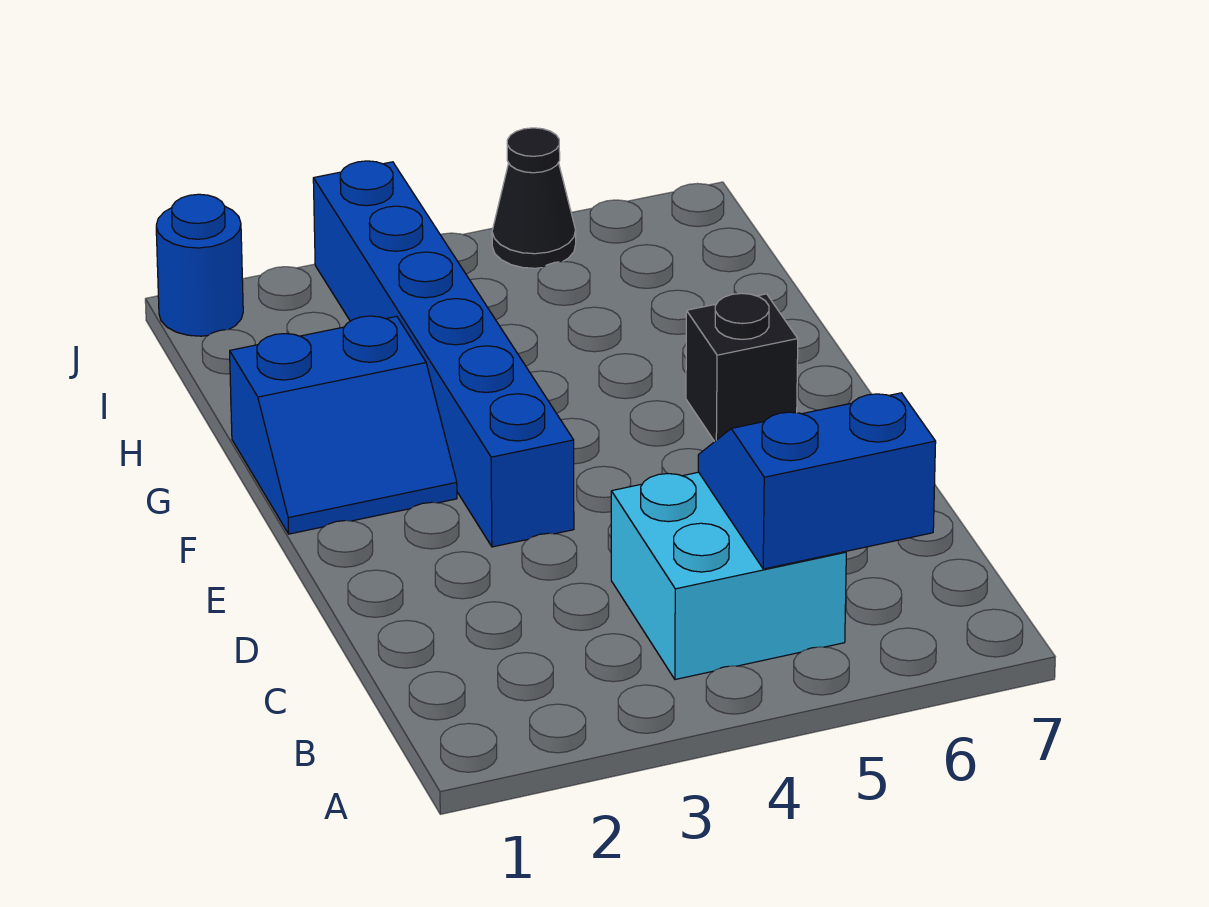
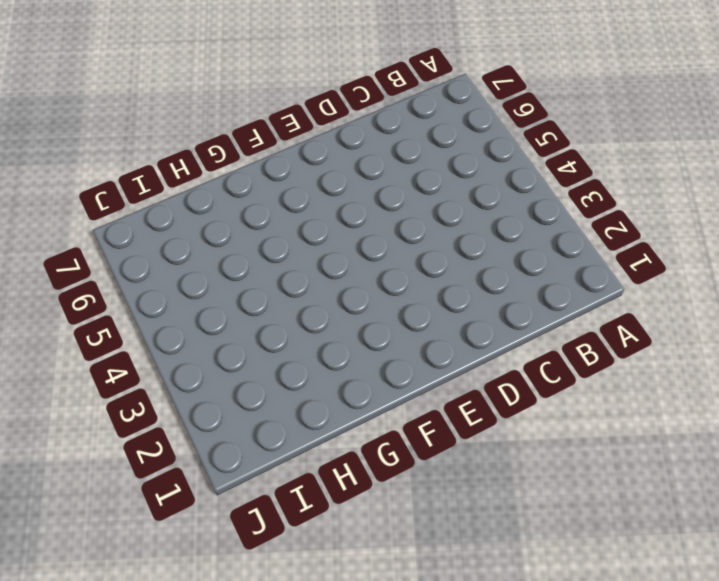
none -> cyan brick B4:C5 level 1
none -> blue brick E3:J3 level 1

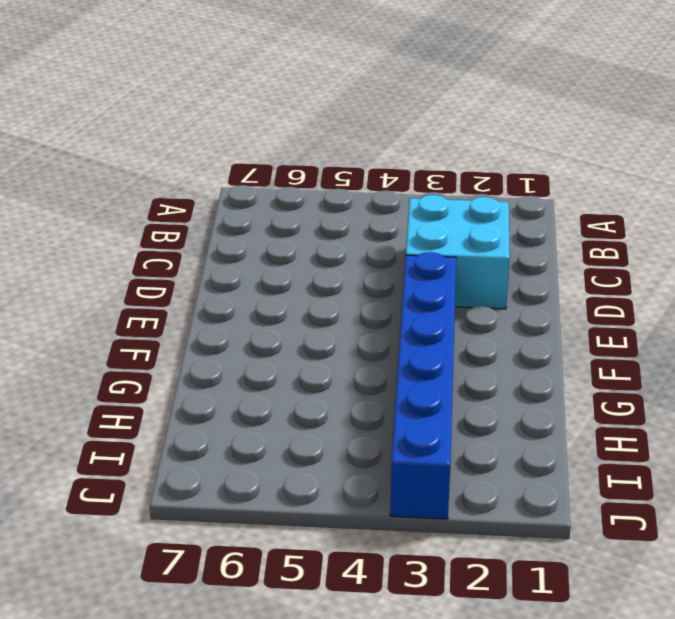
cyan brick C2:D3 level 1 -> cyan brick B4:C5 level 1
none -> blue slope F1:G2 level 1 top G
none -> black brick F6 level 1

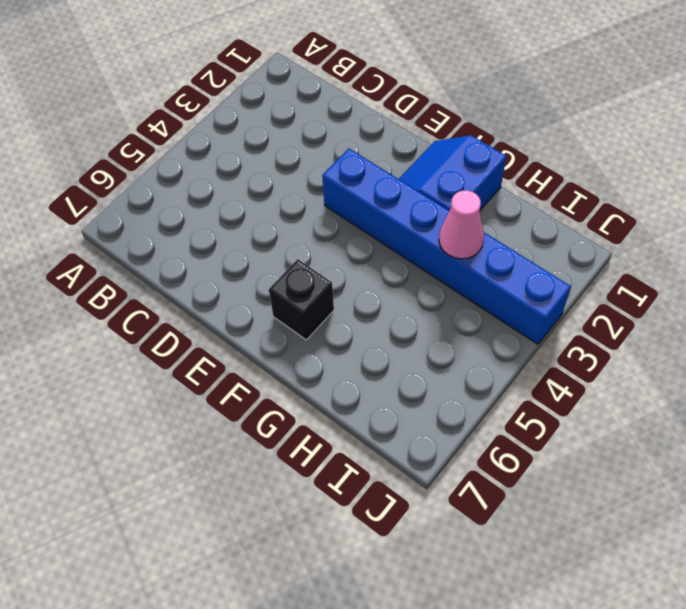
pink cone H3 level 2 -> none
none -> cyan brick B4:C5 level 1
none -> blue round brick J1 level 1

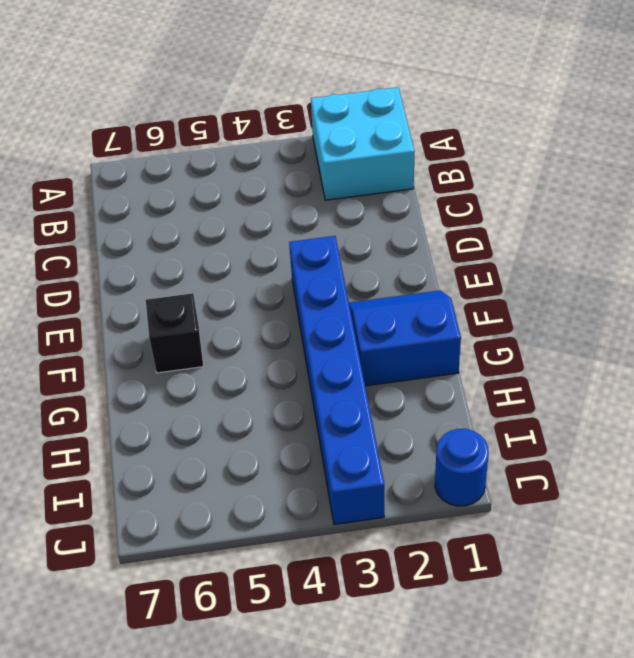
cyan brick A1:B2 level 1 -> cyan brick B4:C5 level 1
none -> black cone J5 level 1
none -> blue slope B5:C6 level 2 top B

